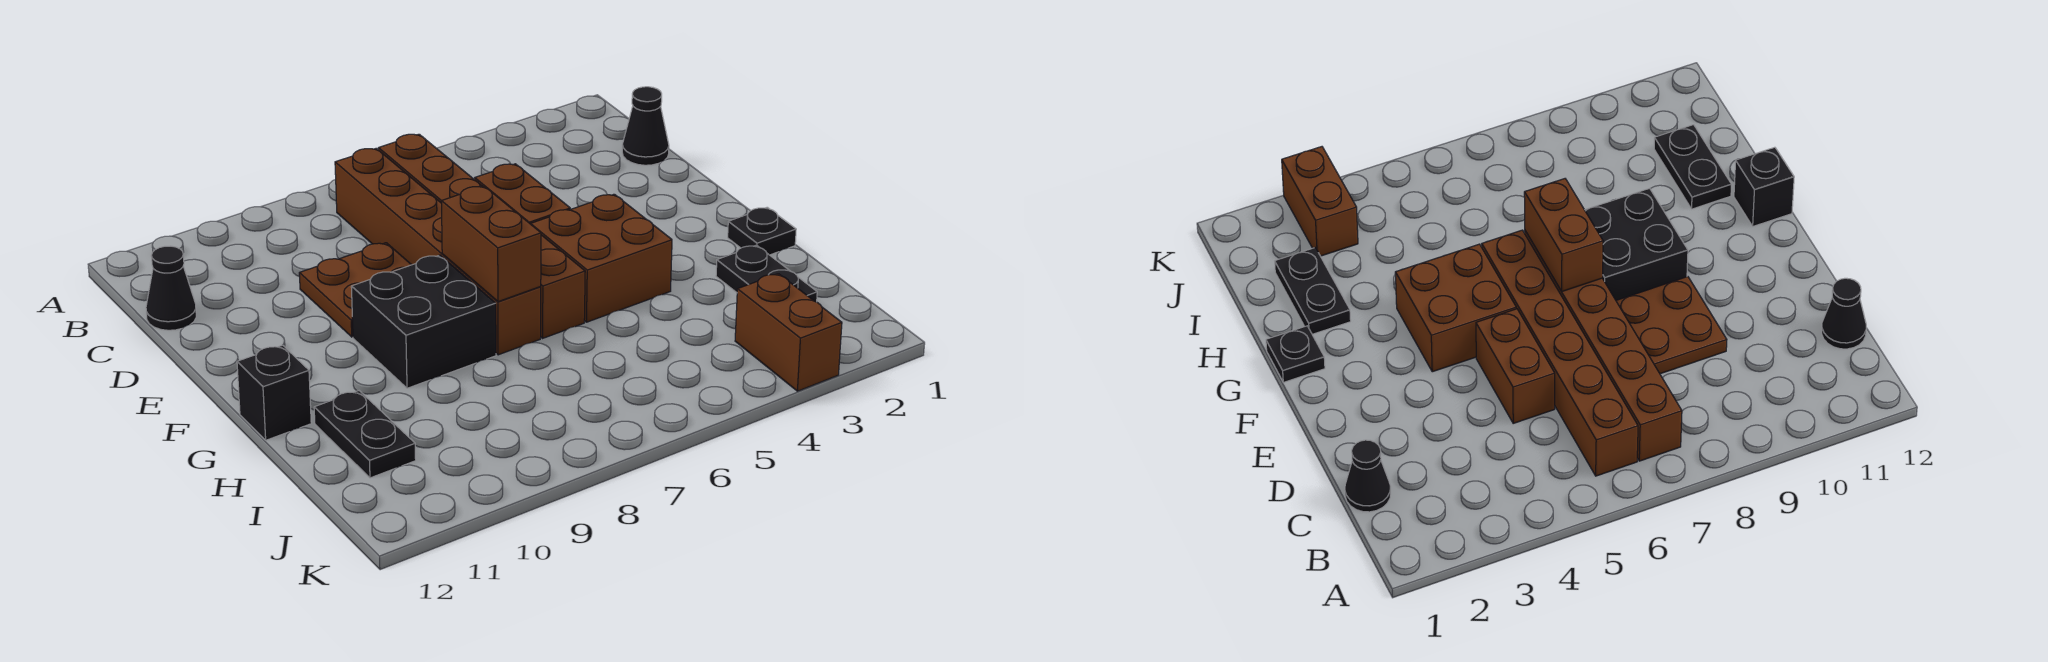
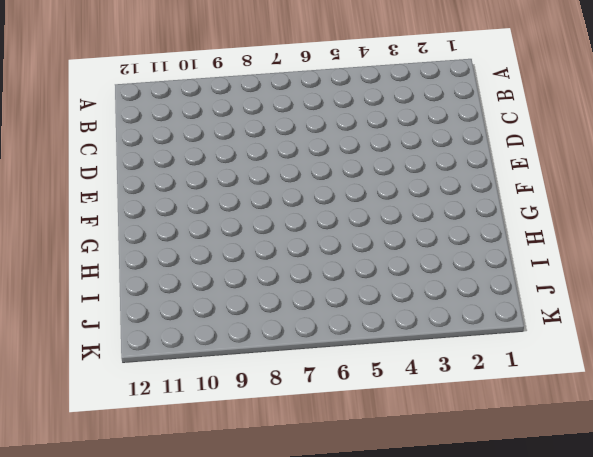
none -> brown brick B6:G6 level 1
none -> brown brick B7:G7 level 1
none -> black cone C1 level 1

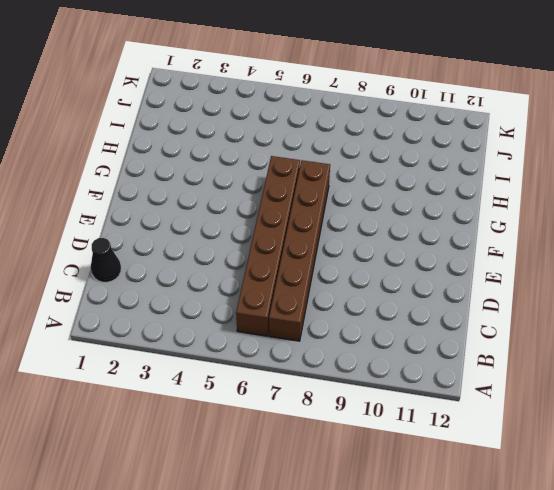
none -> black cone C12 level 1
none -> brown brick D5:E5 level 1
none -> brown plate D8:E9 level 1

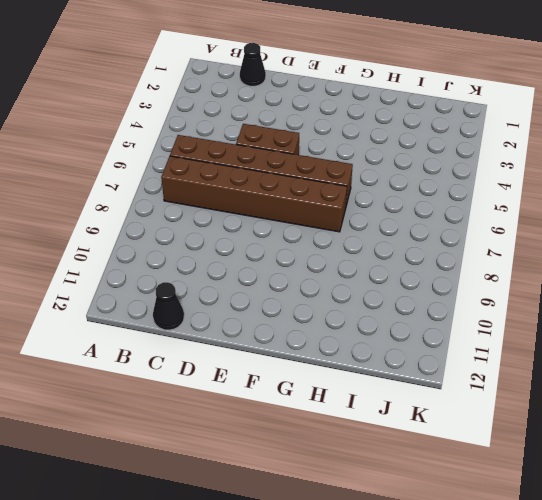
none -> brown plate D8:E9 level 1
none -> brown brick F4:G5 level 1
none -> black brick F8:G9 level 1

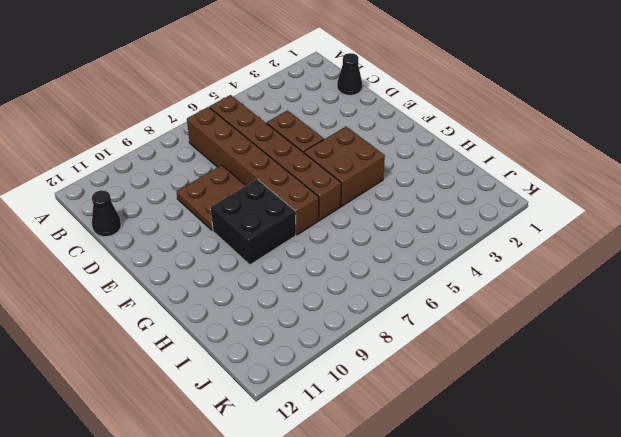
none -> black plate G1 level 1
none -> black brick G12 level 1
none -> black plate H2:I2 level 1

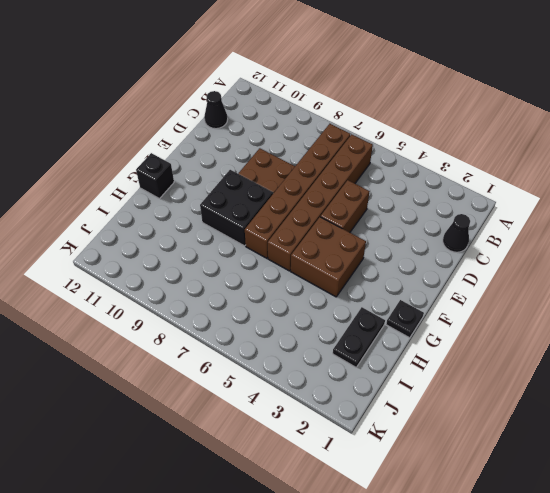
none -> black plate H11:I11 level 1
none -> brown brick J3:K3 level 1
none -> brown brick F7:G7 level 2

